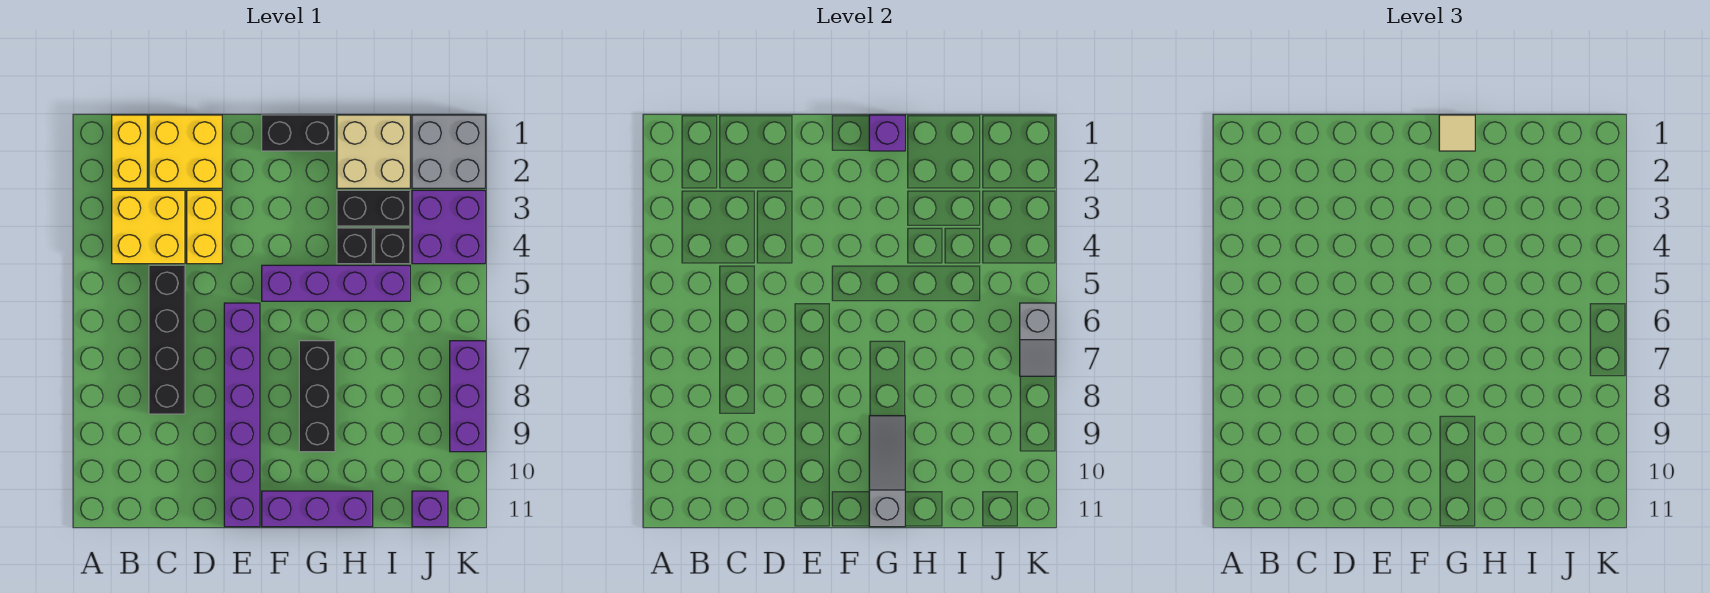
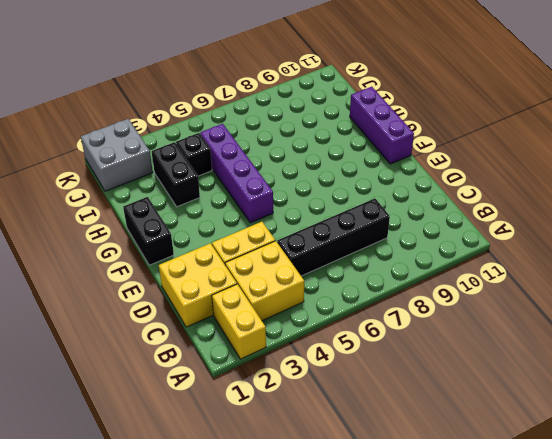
yellow brick A2:B2 level 1 -> yellow brick B1:B2 level 1
none -> purple brick E6:E11 level 1
none -> black brick G7:G9 level 1
none -> tan brick H1:I2 level 1

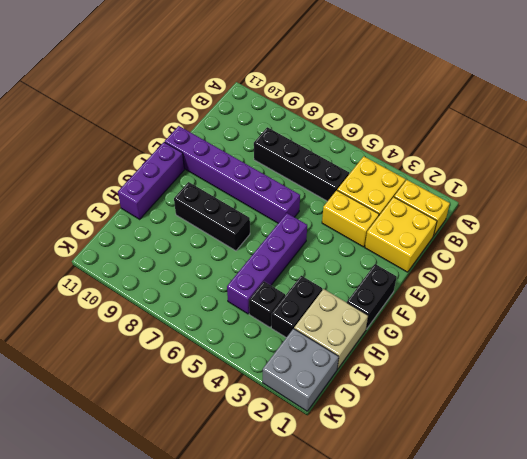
none -> black brick H4 level 1
none -> purple brick J3:K4 level 1
none -> purple brick J11 level 1

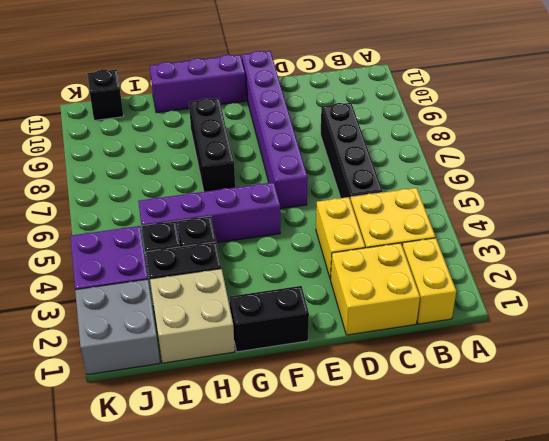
black brick J11 level 1 -> purple brick J11 level 1
none -> purple brick K7:K9 level 1
none -> purple brick G1 level 2
none -> grey slope G9:G11 level 2 top 11

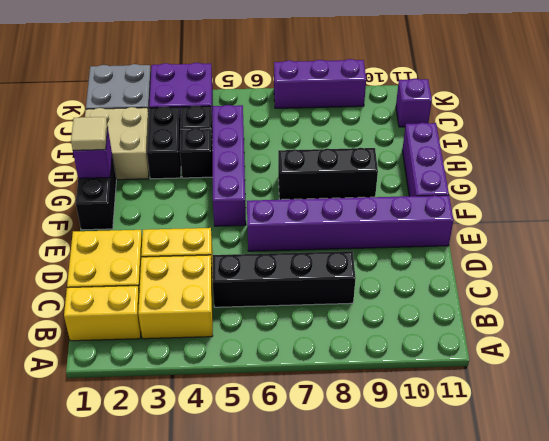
none -> grey slope G9:G11 level 2 top 11
none -> grey slope K6:K7 level 2 top 6

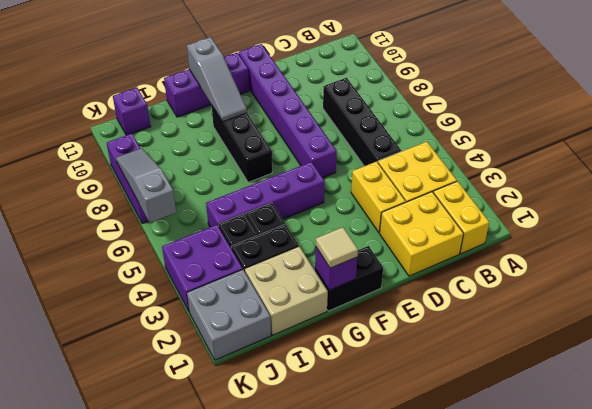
grey slope K6:K8 level 2 top 6 -> grey slope K6:K7 level 2 top 6

